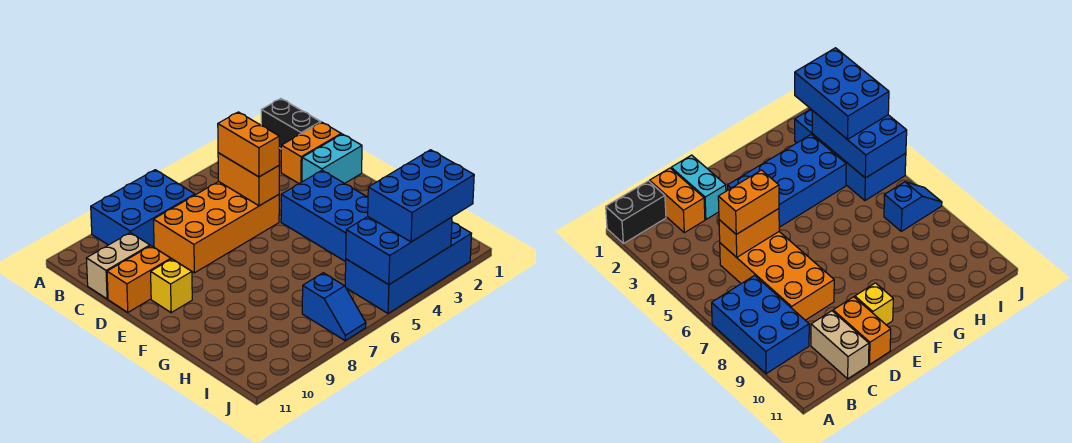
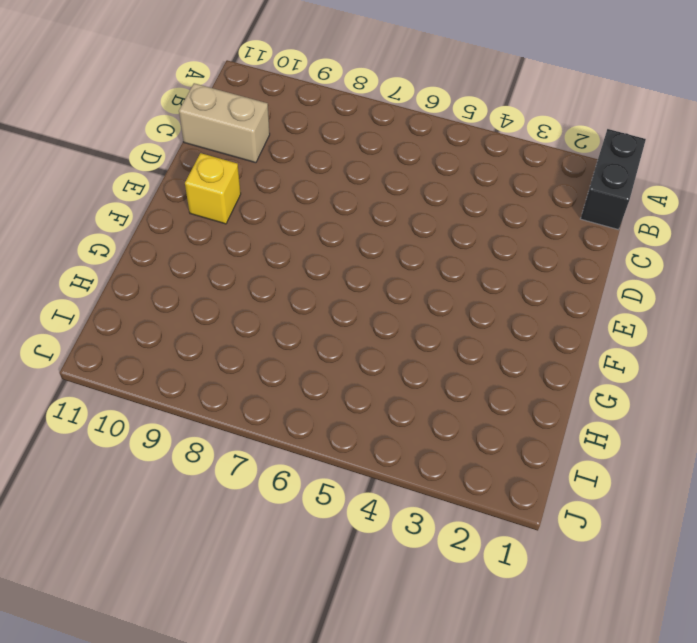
none -> blue brick A7:B9 level 1
none -> orange brick C1:C2 level 1
none -> orange brick C5:D8 level 1

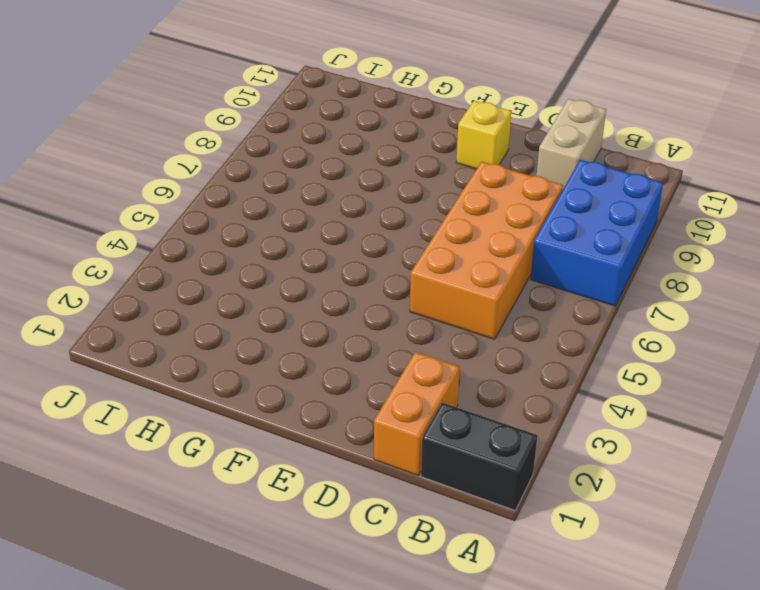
none -> cyan brick D1:D2 level 1
none -> orange brick D10:D11 level 1
none -> blue brick E3:H4 level 1

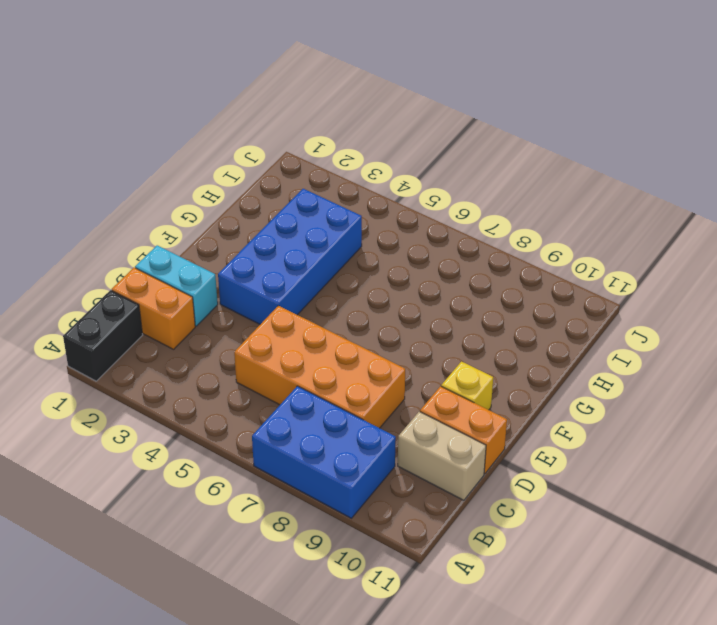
none -> blue brick I2:J5 level 1
none -> blue slope I7:J7 level 1 top I
none -> orange brick C5:D5 level 2

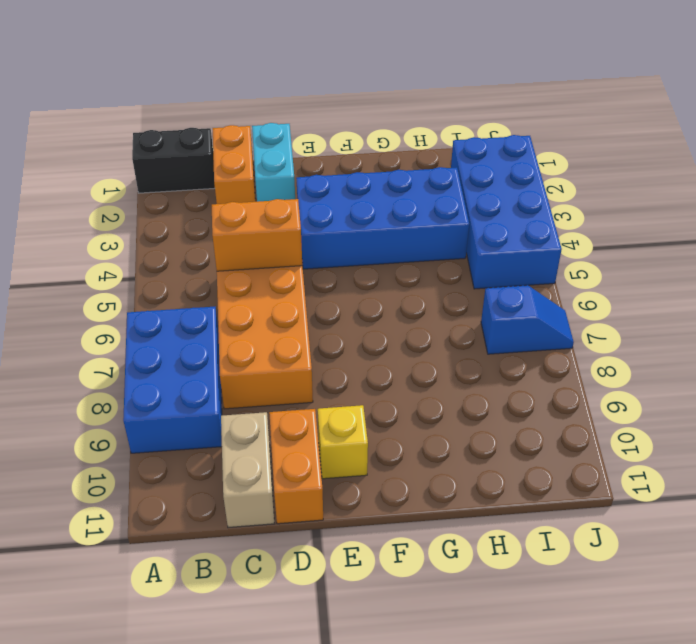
none -> blue brick I3:J5 level 2
none -> orange brick C5:D5 level 3
none -> blue brick I2:J4 level 3

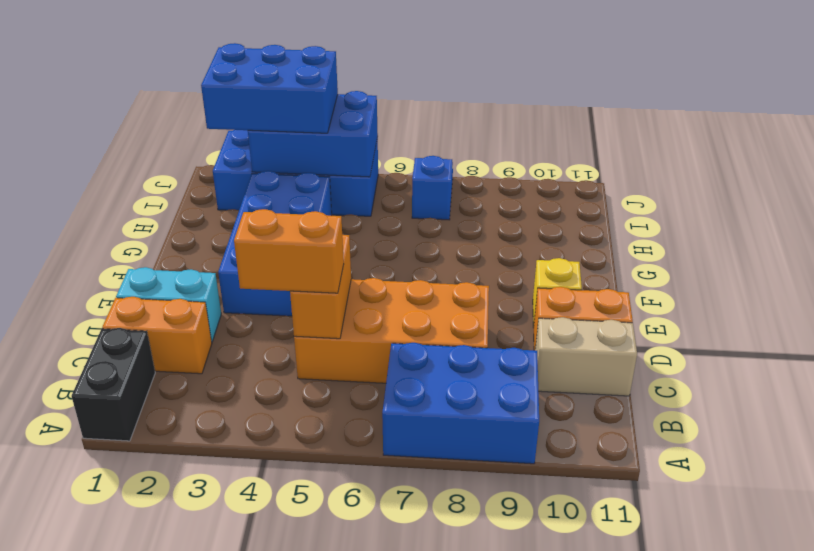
orange brick C4:C5 level 3 -> orange brick C5:D5 level 3

